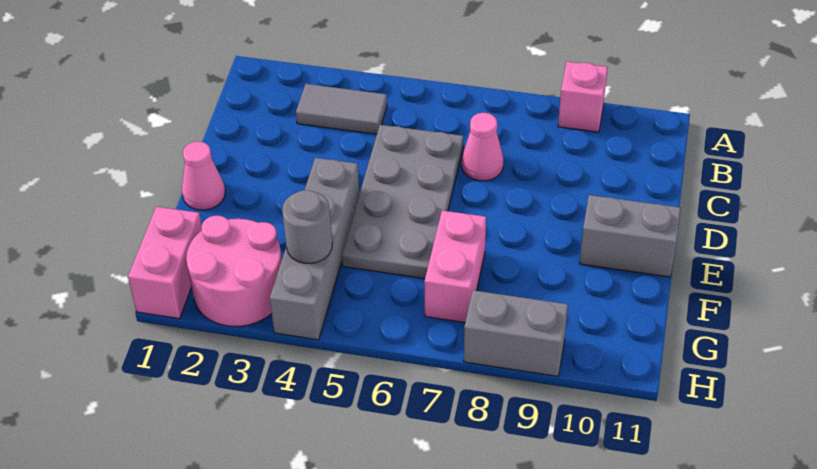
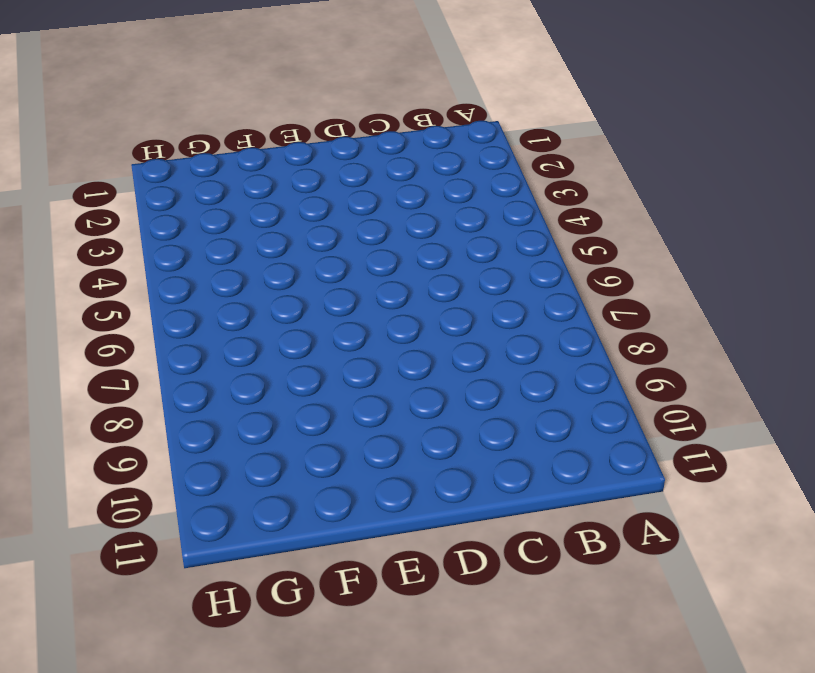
none -> pink brick A9 level 1
none -> grey tile B3:B4 level 1
none -> grey plate C5:F6 level 1

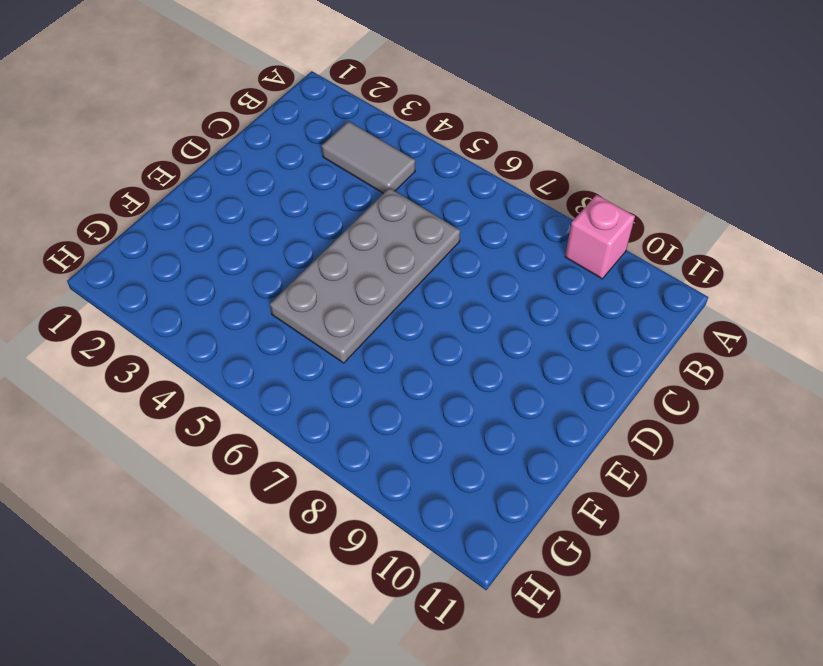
none -> pink cone C7 level 1
none -> pink cone E1 level 1
none -> grey brick E4:H4 level 1

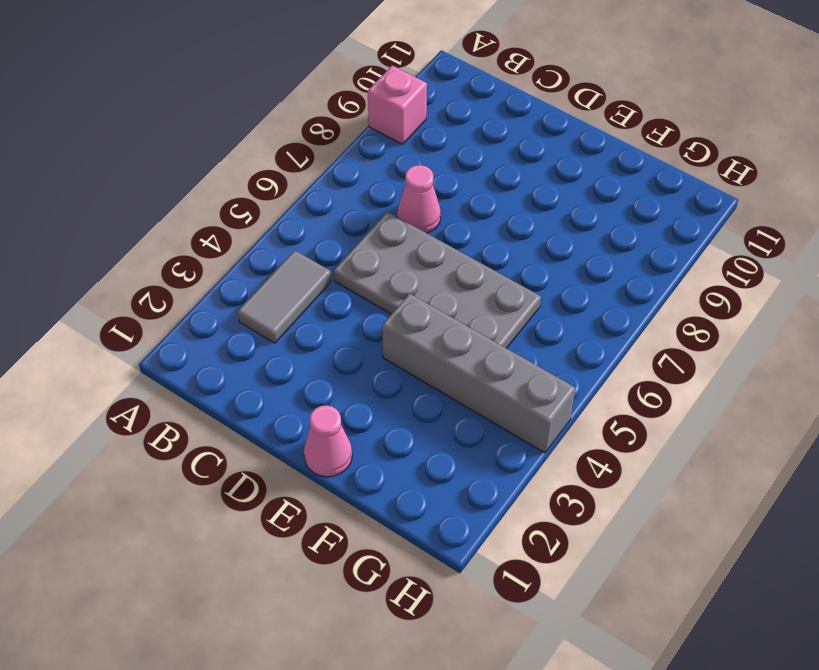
none -> grey brick E10:E11 level 1
none -> pink brick F7:G7 level 1
none -> pink brick G1:H1 level 1

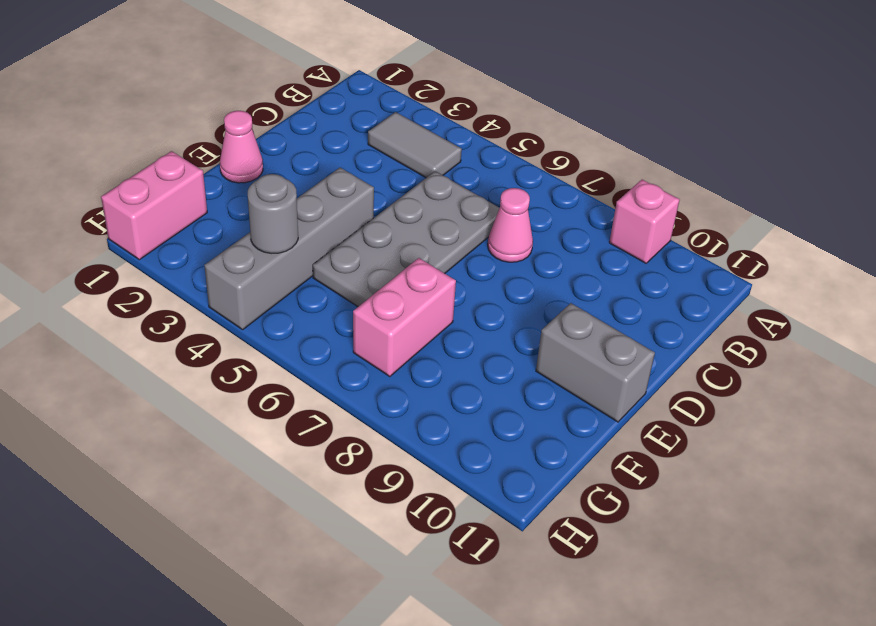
none -> pink round brick G2:H3 level 1
none -> grey brick H8:H9 level 1

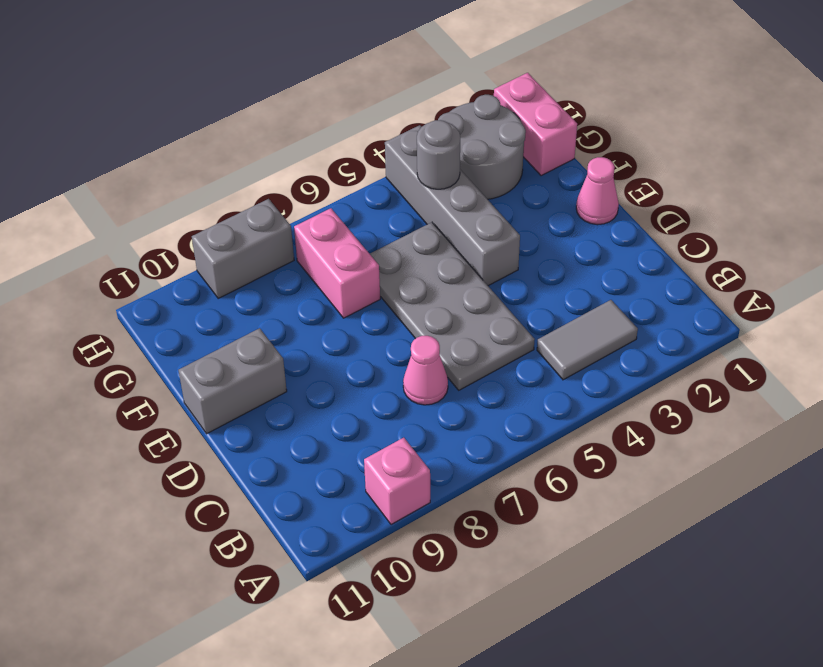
grey round brick G2:H3 level 1 -> pink round brick G2:H3 level 1

